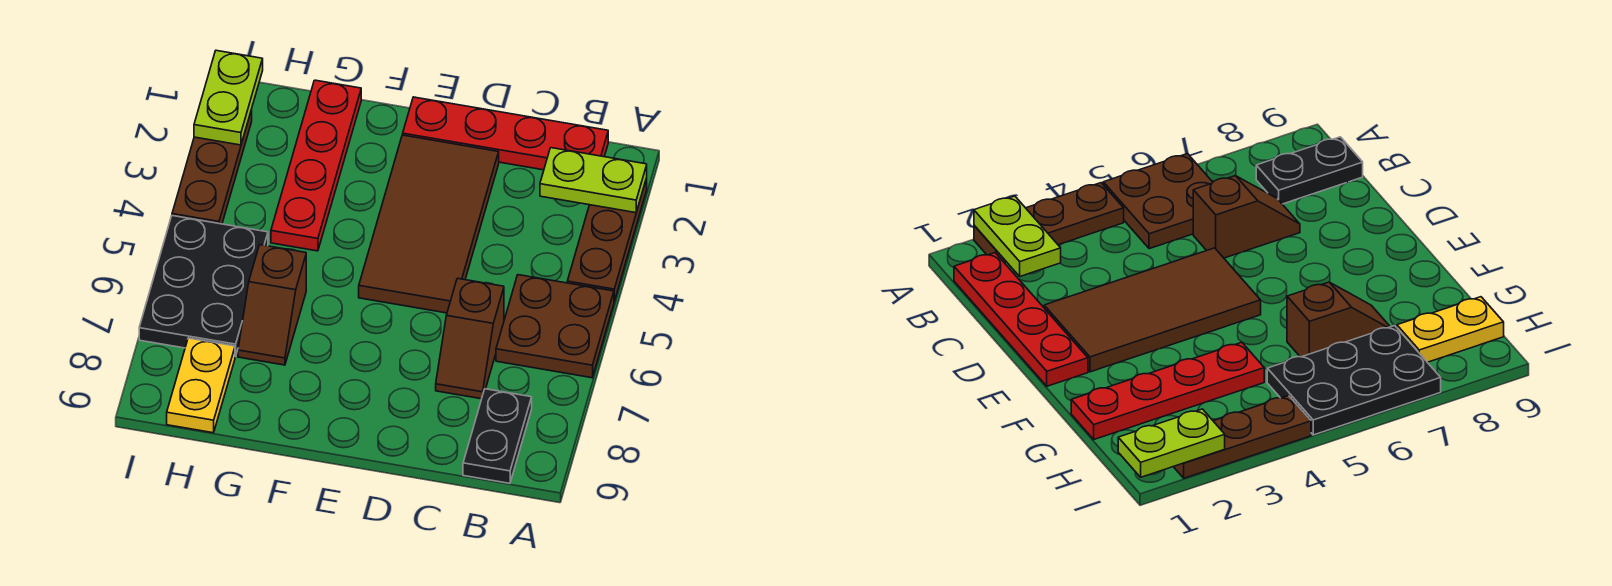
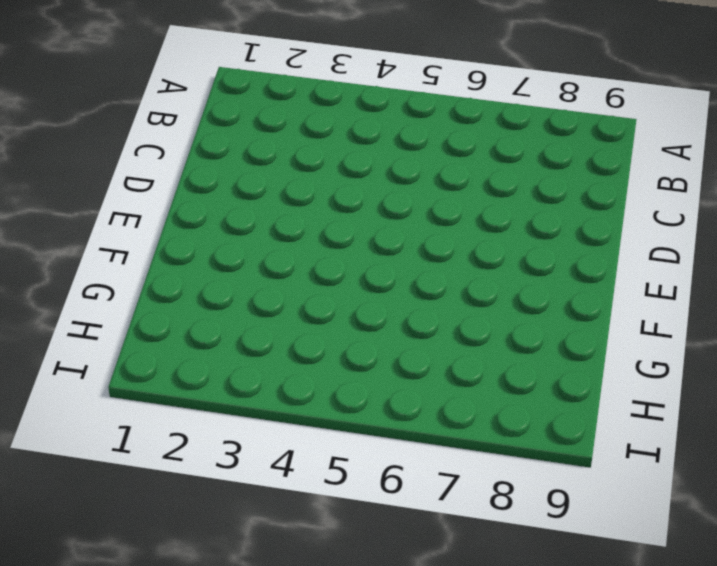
none -> brown plate A2:A4 level 1
none -> brown plate A5:B6 level 1
none -> red plate B1:E1 level 1

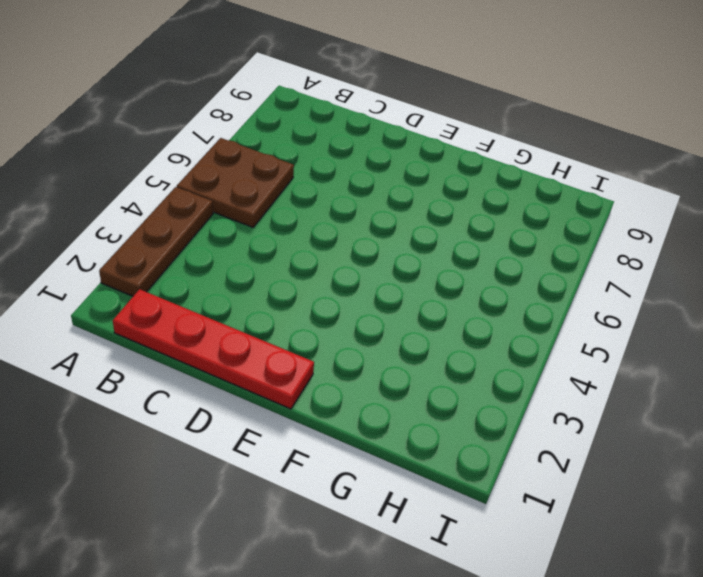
none -> black plate B8:B9 level 1
none -> brown slope C6:C7 level 1 top 6
none -> brown tile D2:E5 level 1

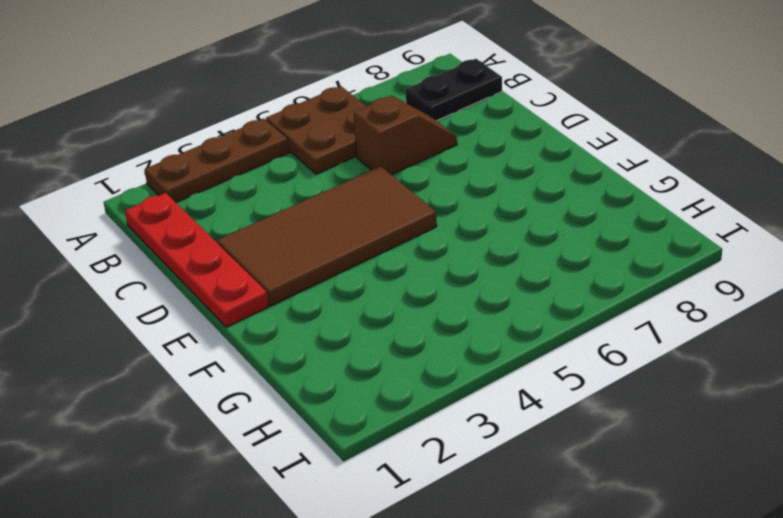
none -> red plate G1:G4 level 1
none -> brown slope G6:G7 level 1 top 6
none -> black plate H5:I7 level 1

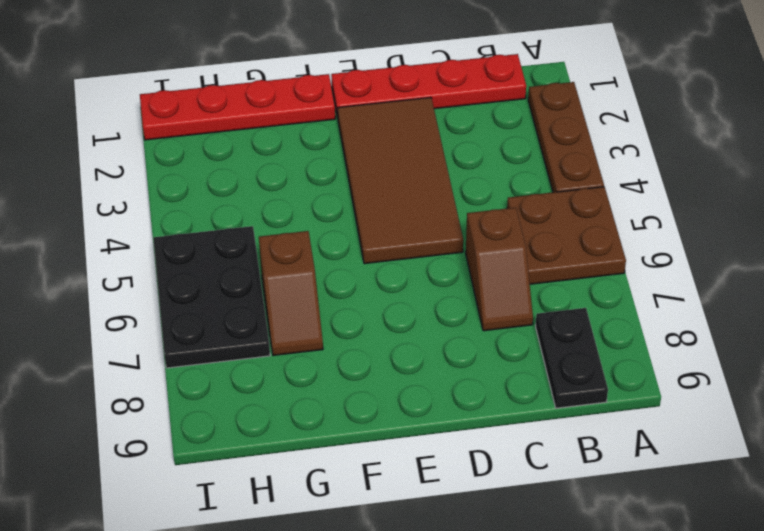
red plate F1:I1 level 1 -> red plate G1:G4 level 1
none -> yellow plate H8:H9 level 1
none -> brown plate I2:I4 level 1
none -> lime plate A2:B2 level 2

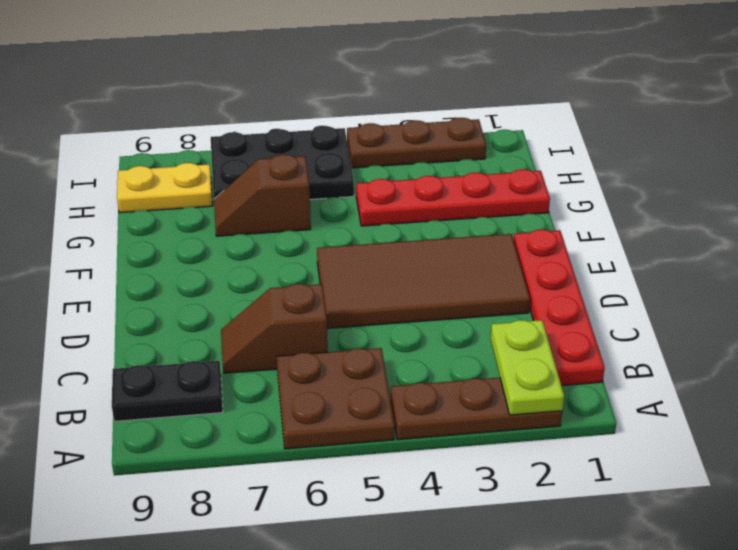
none -> lime plate I1:I2 level 2

